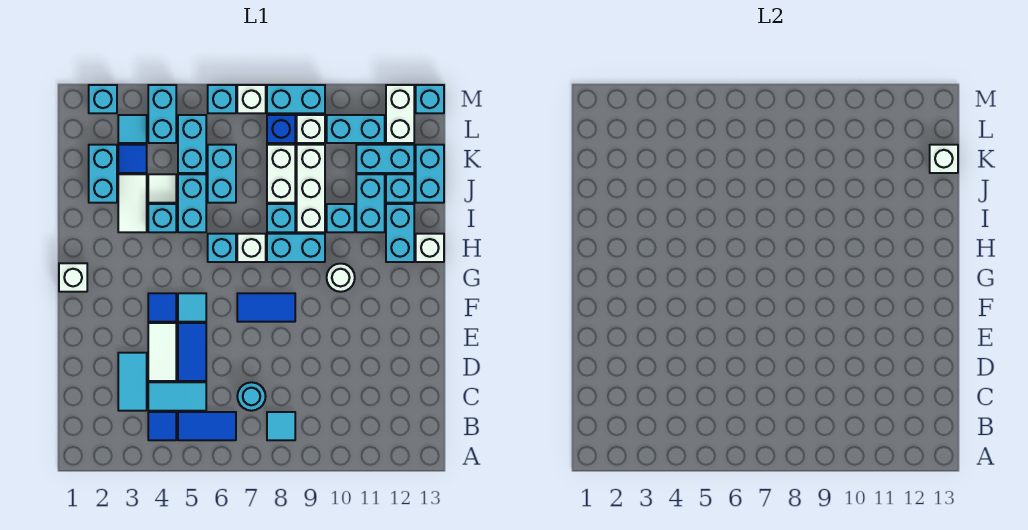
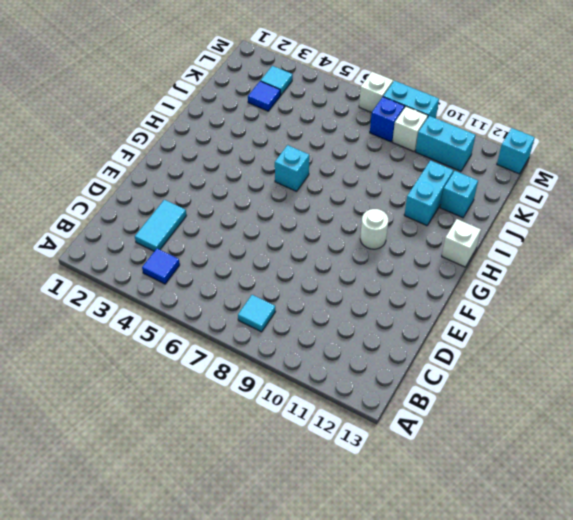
none -> blue tile B5:B6 level 1
none -> cyan tile C4:C5 level 1
none -> cyan round brick C7 level 1
none -> white tile D4:E4 level 1

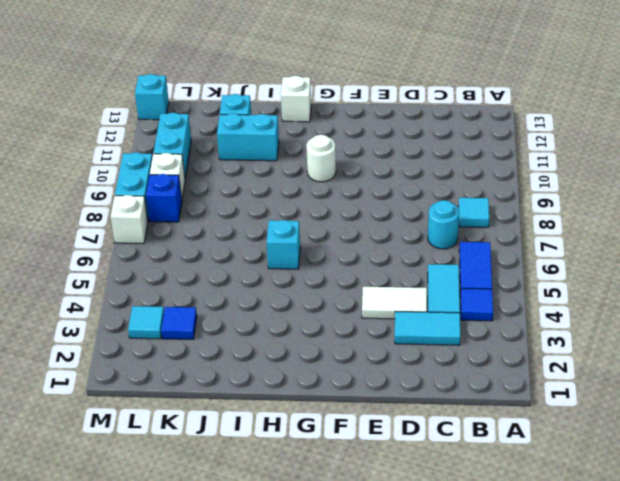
none -> blue tile D5:E5 level 1
none -> blue tile F4 level 1
none -> cyan tile F5 level 1
none -> blue tile F7:F8 level 1

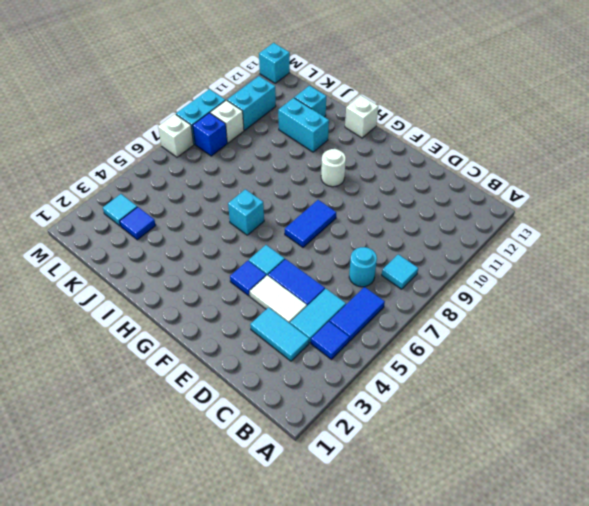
none -> white brick G1 level 1
none -> white brick H7 level 1
none -> cyan brick H8:H9 level 1
none -> cyan brick H12:I12 level 1

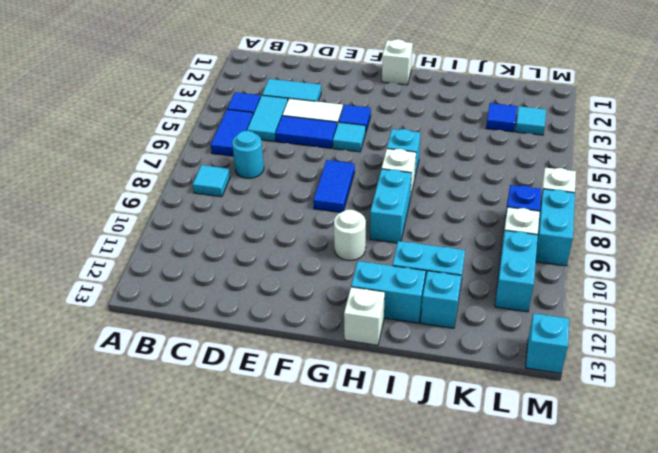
none -> white tile I3:J3 level 1
none -> cyan brick I4 level 1
none -> cyan brick I5:J5 level 1
none -> cyan brick I8 level 1

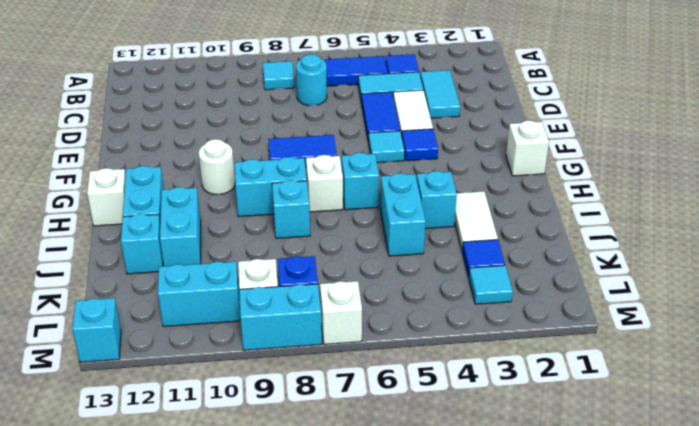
none -> white brick I9:K9 level 1
none -> cyan brick I10 level 1
none -> cyan brick J2:K2 level 1
none -> white tile J4 level 1

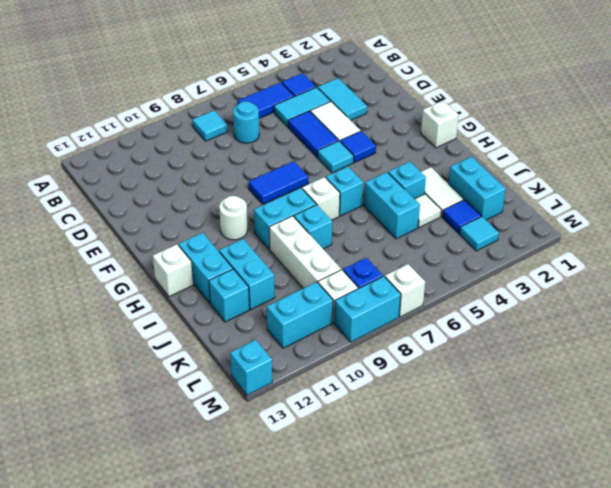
none -> cyan brick I10 level 1
none -> cyan brick J6:K6 level 1
none -> white brick J8:K8 level 1
none -> cyan brick J13:K13 level 1

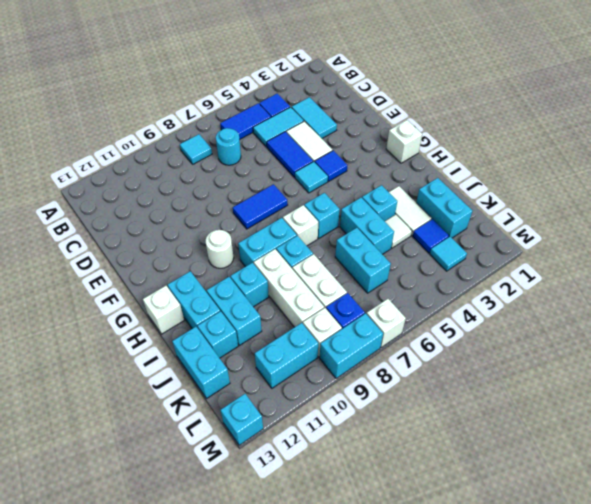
none -> cyan brick K5:L5 level 1
none -> cyan brick K11:K12 level 1
none -> cyan brick L4:M4 level 1
none -> white brick L12:M12 level 1

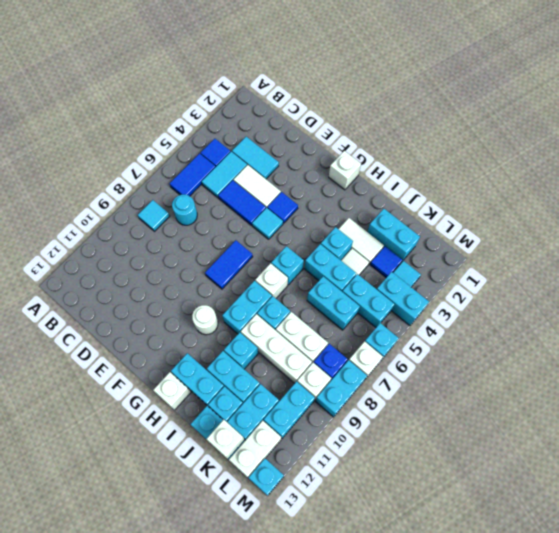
white brick L12:L13 level 1 -> white brick L12:M12 level 1
none -> cyan brick M2 level 1

